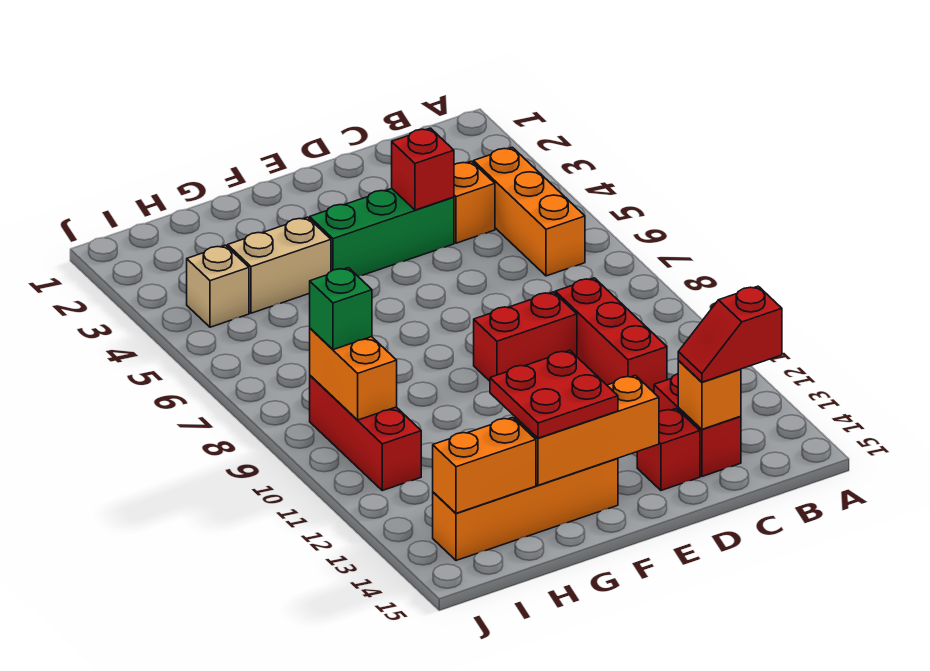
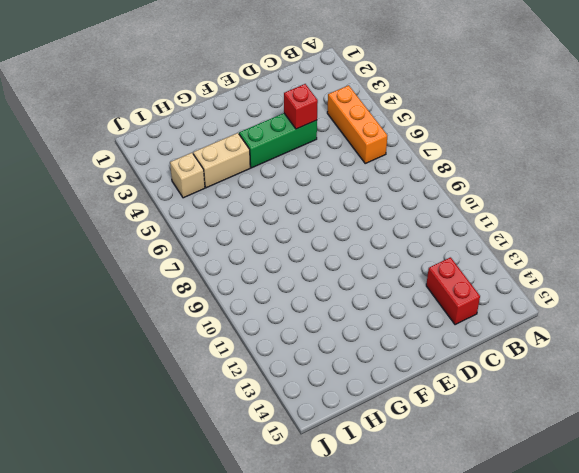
none -> orange brick C4 level 1
none -> red brick C9:C11 level 1
none -> red brick D9:E9 level 1

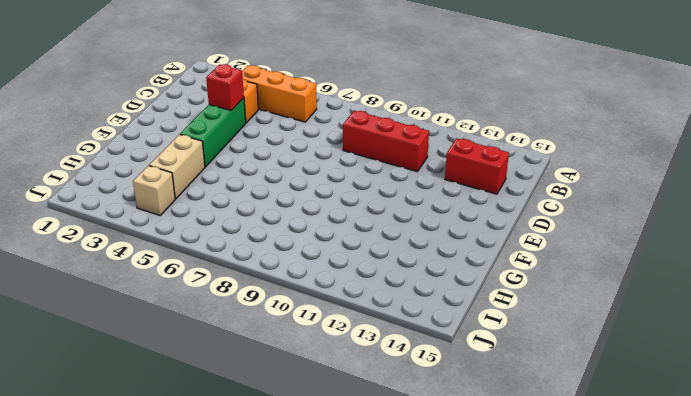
none -> red brick D9:E9 level 1
none -> red brick D14 level 1
none -> orange brick F14:I14 level 1

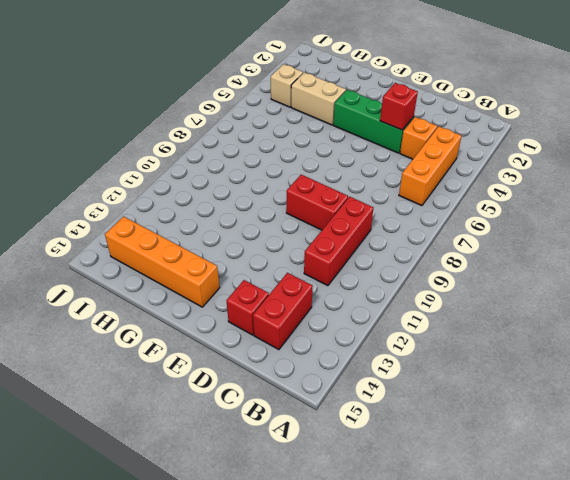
none -> red brick I9:I11 level 1
none -> orange brick C14 level 2
none -> orange brick E14:G14 level 2

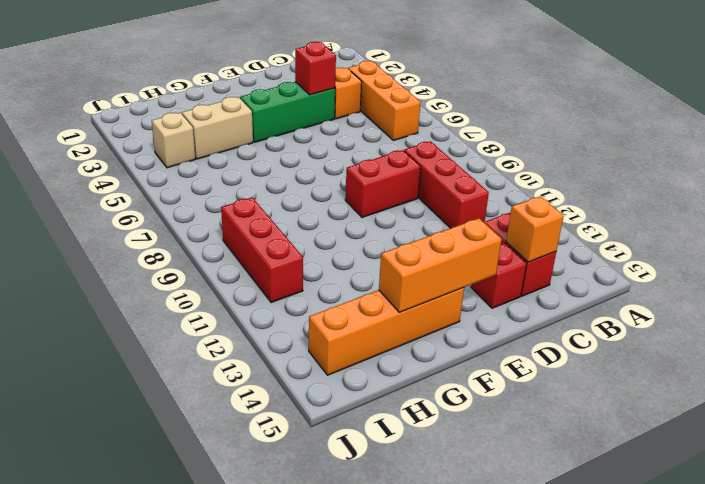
none -> orange brick H14:I14 level 2
none -> orange brick I9:I10 level 2
none -> red slope B14:C14 level 3 top B

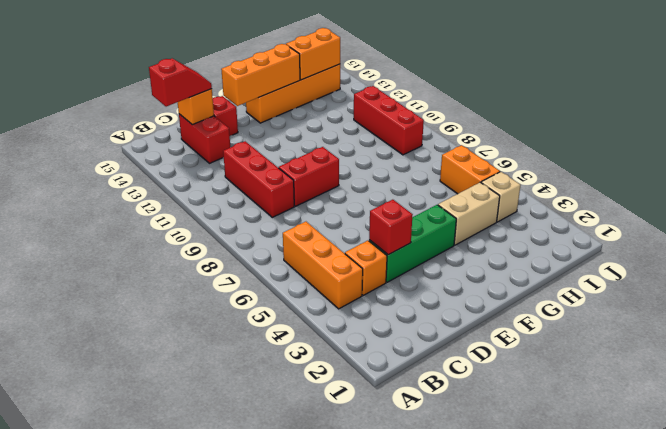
orange brick I5:I6 level 1 -> orange brick I9:I10 level 2
none -> red plate F13:G14 level 3
none -> green brick I9 level 3

